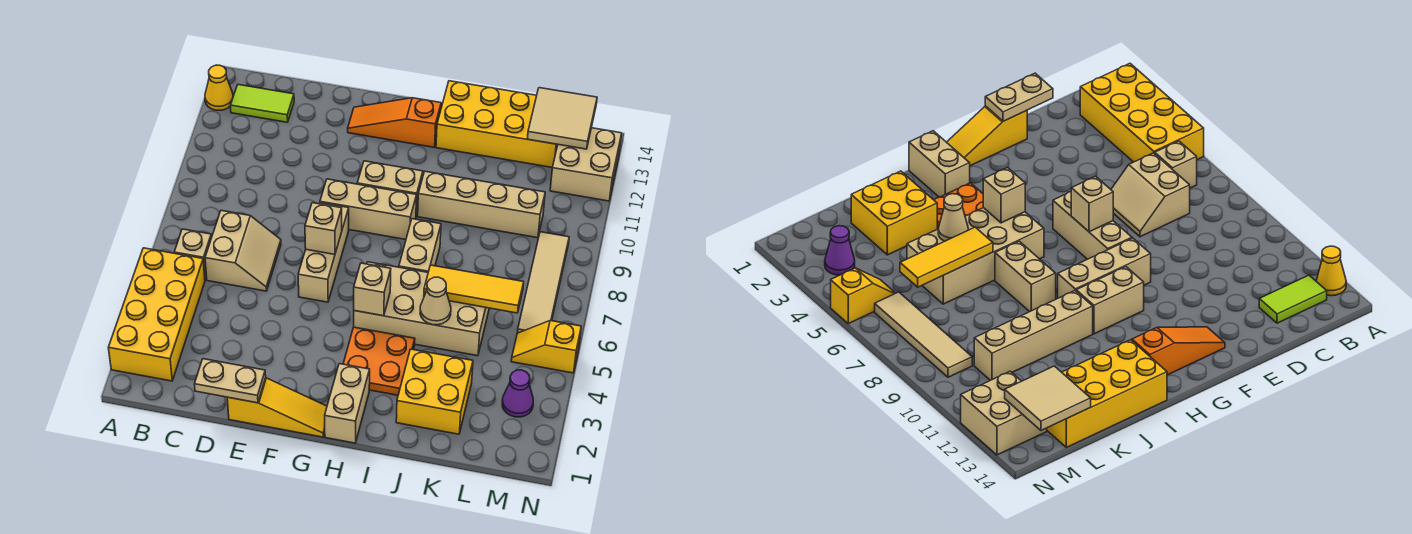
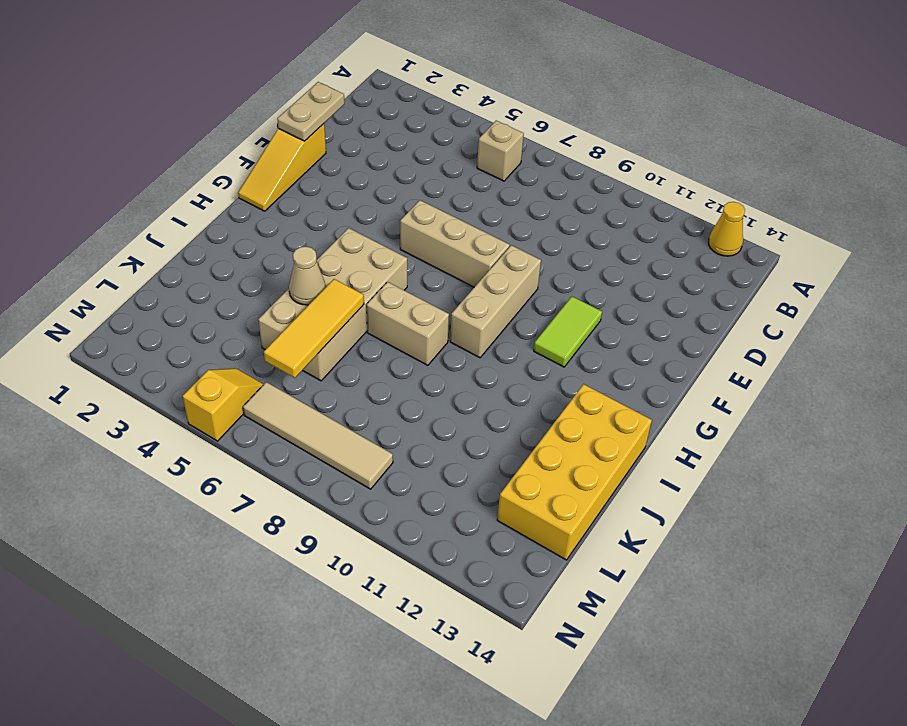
lime tile F11:G11 level 1 -> lime tile B13:C13 level 1
none -> yellow brick A2:B5 level 1
none -> tan slope C6:D7 level 1 top C
none -> orange slope F13:H13 level 1 top H

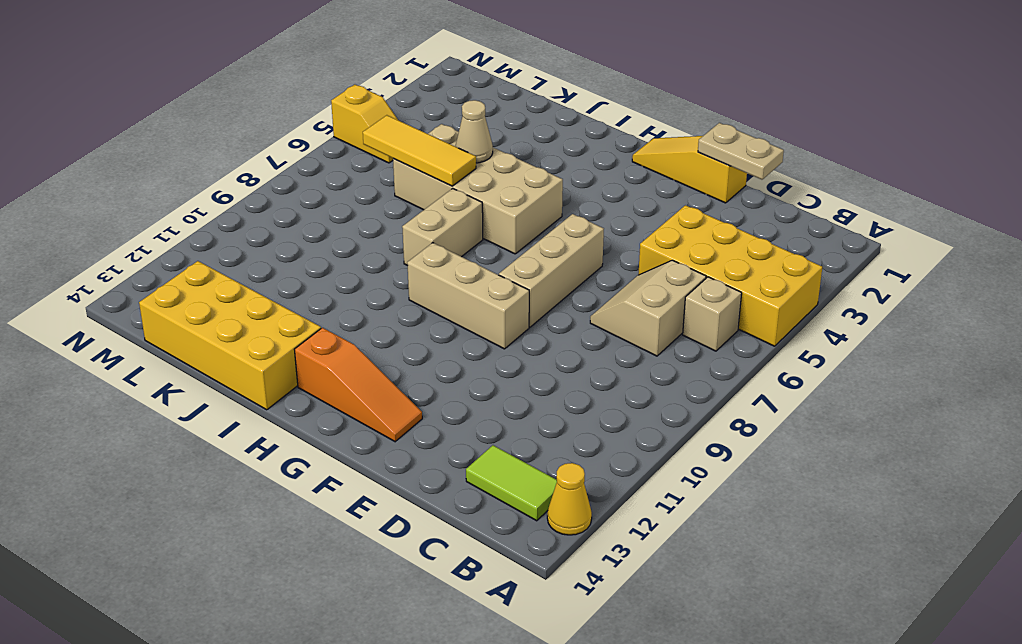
yellow brick A4:D5 level 1 -> yellow brick A2:B5 level 1
none -> tan brick G10:H10 level 1
none -> tan brick H1:H2 level 1
none -> orange plate H3:I4 level 1

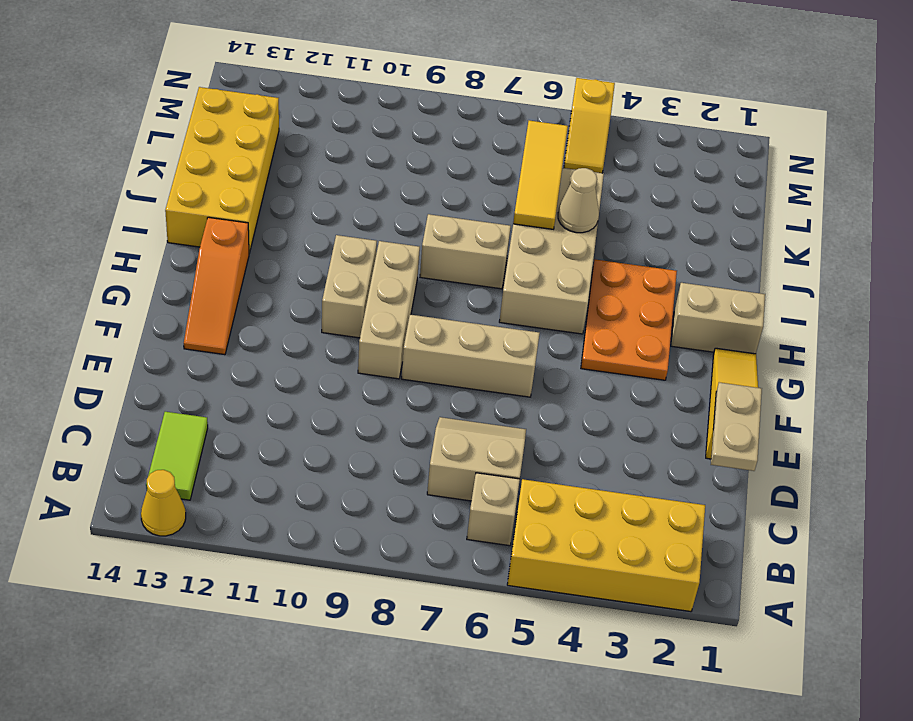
orange plate G3:I4 level 1 -> orange plate H3:I4 level 1
none -> tan brick I10:L10 level 1
none -> yellow brick J2:K3 level 1
none -> purple cone M3 level 1

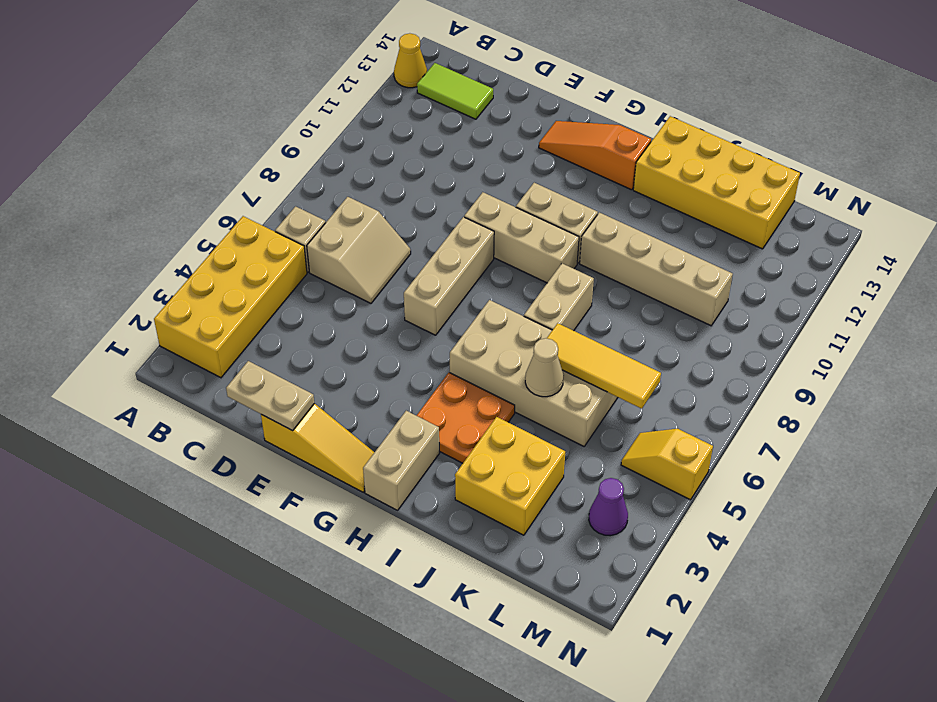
none -> tan tile M6:M9 level 1
none -> tan brick M12:N13 level 1
none -> tan brick F7 level 2

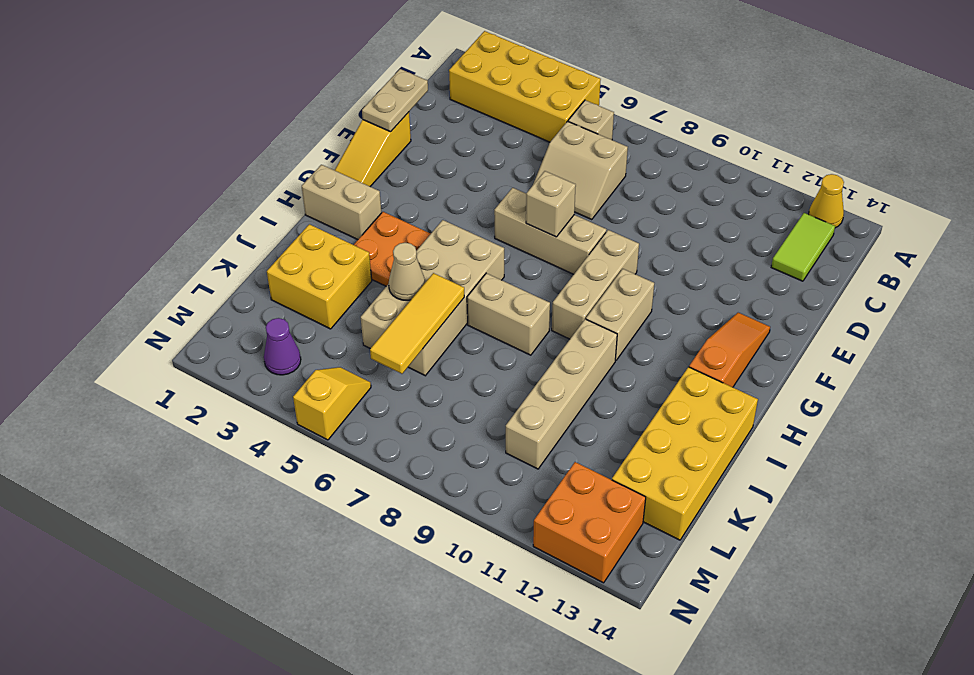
orange brick M12:N13 level 1 -> tan brick M12:N13 level 1
none -> tan tile M6:M9 level 1
none -> tan brick H5 level 2
none -> tan tile L13:M14 level 2

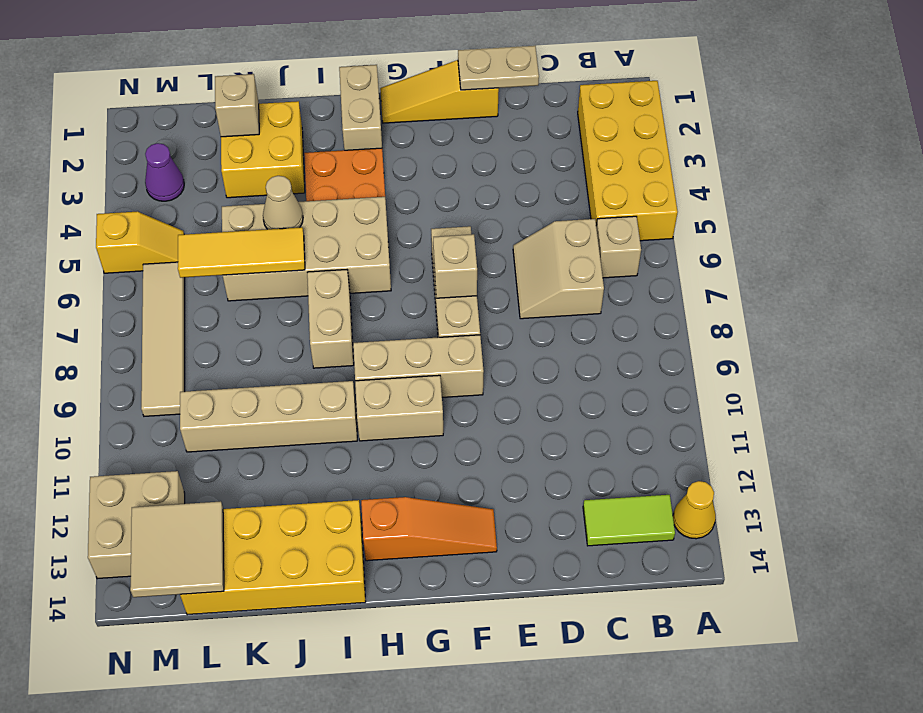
tan brick K2 level 2 -> tan brick H5 level 2

